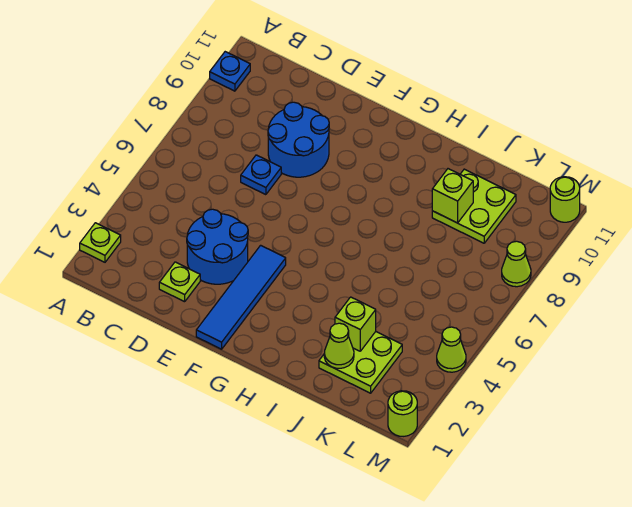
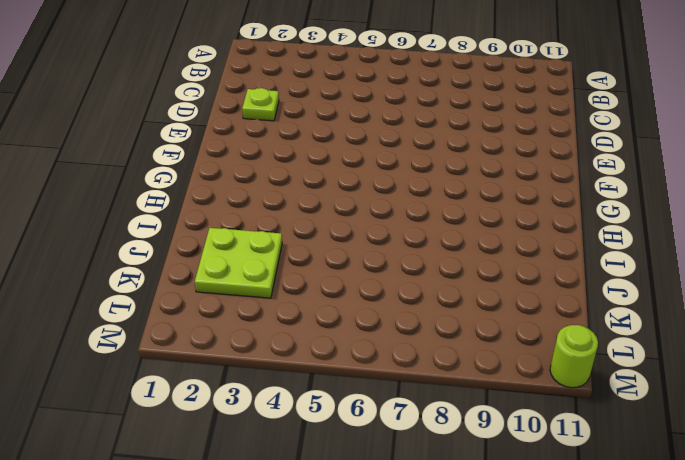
none -> lime plate A2 level 1
none -> blue plate A10 level 1
none -> blue round brick D3:E4 level 1

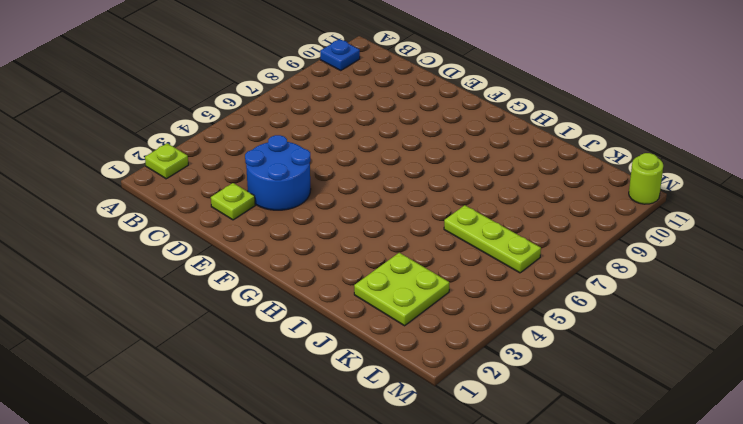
lime plate J6:L6 level 1 -> none
none -> blue plate D7 level 1
none -> blue round brick D8:E9 level 1
none -> blue tile F1:F4 level 1

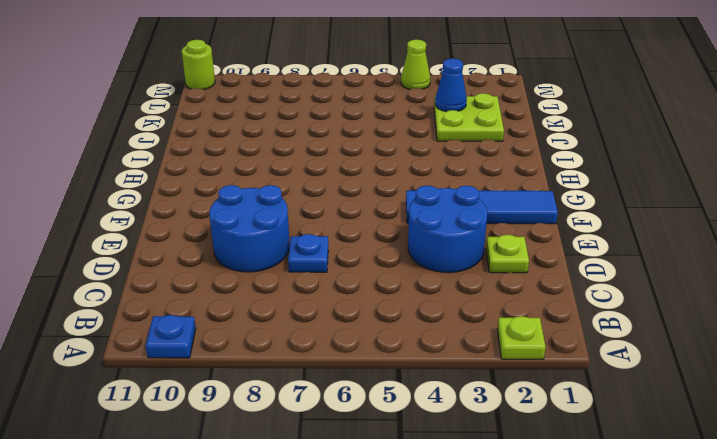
blue cone K3 level 2 -> none
none -> lime plate J9:K10 level 1
none -> lime round brick M1 level 1
none -> lime cone M8 level 1

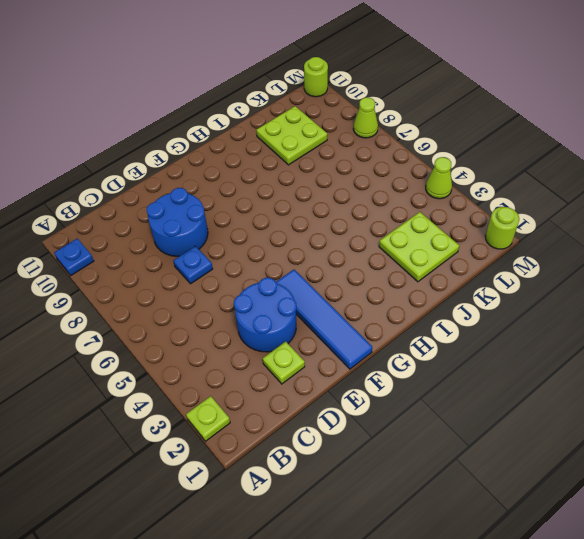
none -> lime cone J2 level 2
none -> lime brick J3 level 2
none -> lime brick J9 level 2

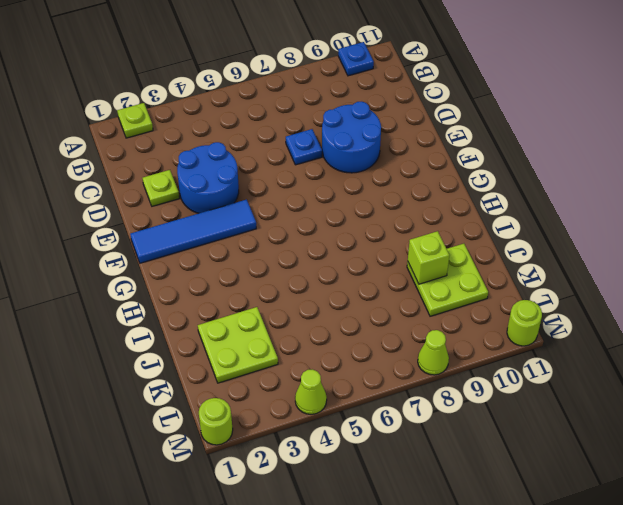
none -> lime cone J2 level 2
none -> lime brick J3 level 2

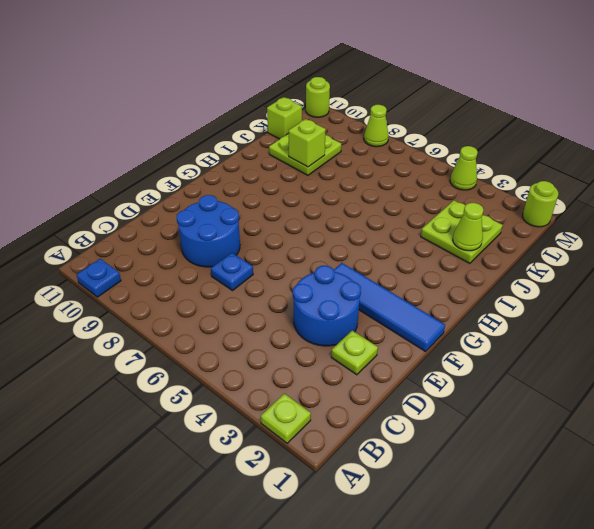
lime brick K11 level 1 -> lime brick J3 level 2

